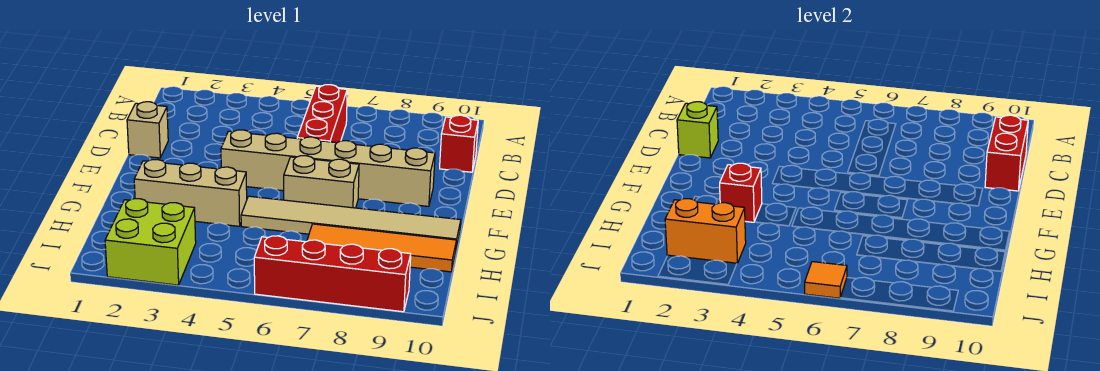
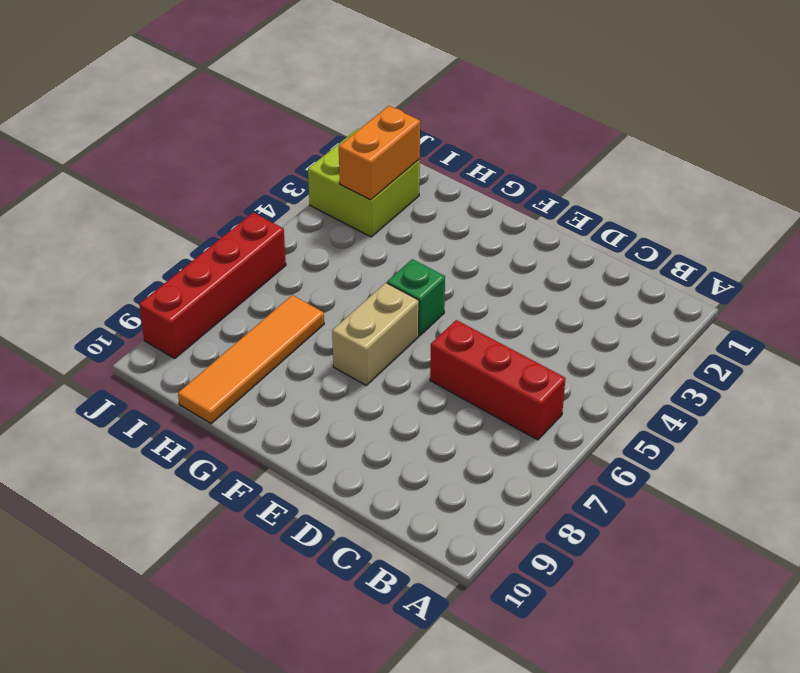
green brick F5 level 1 -> none
none -> red brick C10 level 1
none -> tan brick D1 level 1
none -> tan brick E4:E9 level 1

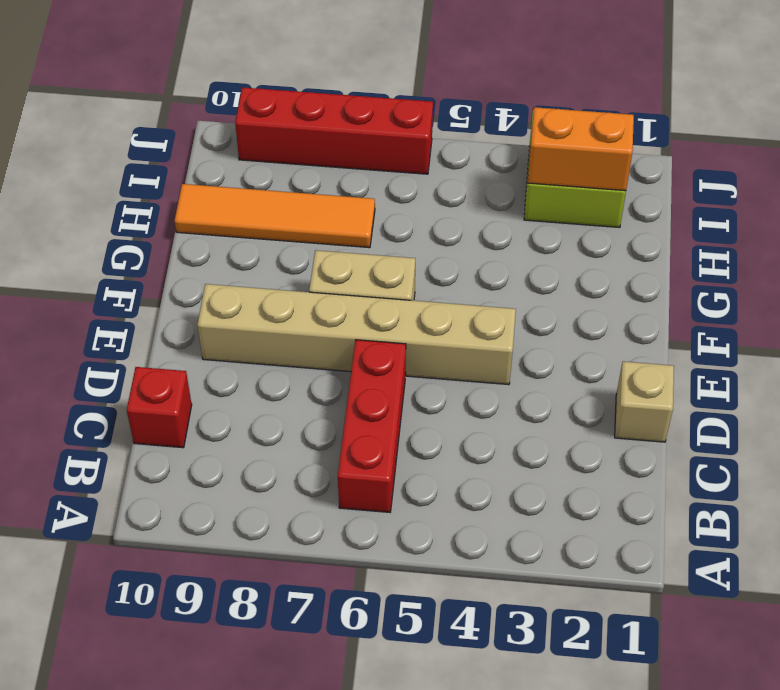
none -> tan brick G2:G4 level 1
none -> tan tile G5:G10 level 1
none -> red brick C10:D10 level 2

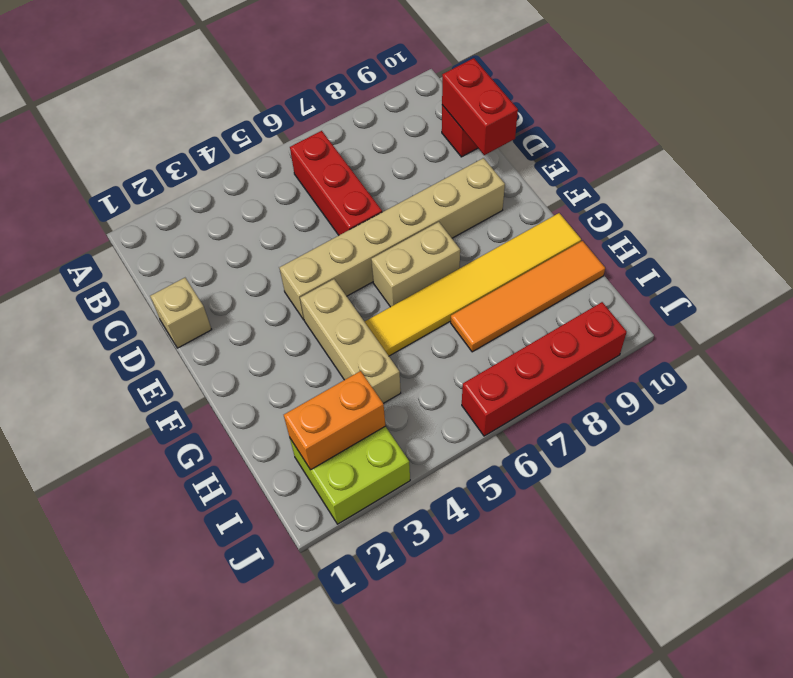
tan brick F4:H4 level 1 -> tan brick G2:G4 level 1
yellow tile G5:G10 level 1 -> tan tile G5:G10 level 1
none -> lime brick D1 level 2
none -> red brick G3 level 2
none -> orange tile J6 level 2

